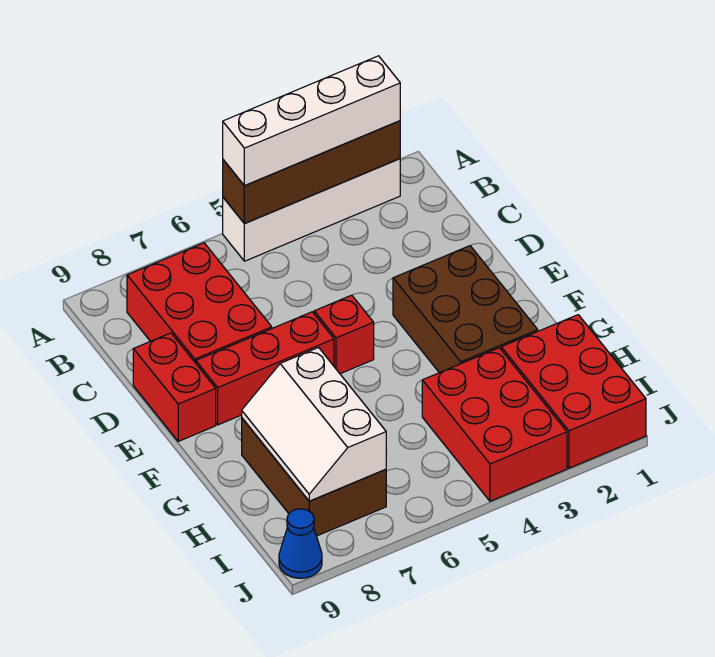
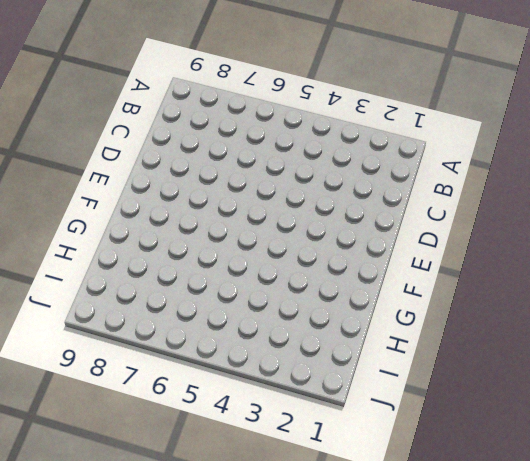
none -> white brick A2:A5 level 1
none -> red brick B7:D8 level 1
none -> red brick D9:E9 level 1

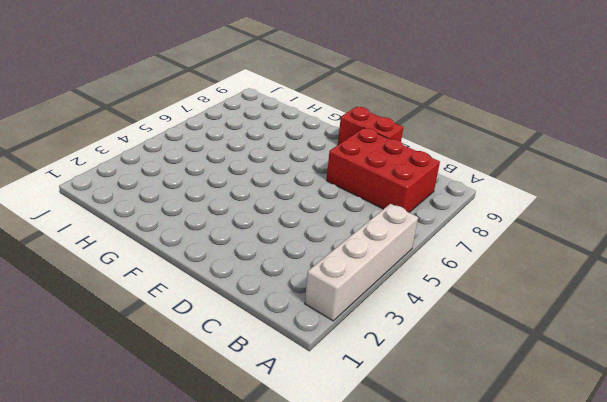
none -> brown brick E2:G3 level 1
none -> red brick E5 level 1
none -> red brick E6:E8 level 1

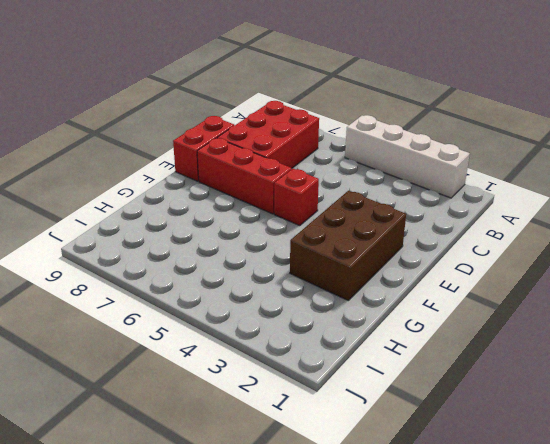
none -> brown brick G7:I8 level 1
none -> red brick H1:J2 level 1
none -> red brick H3:J4 level 1

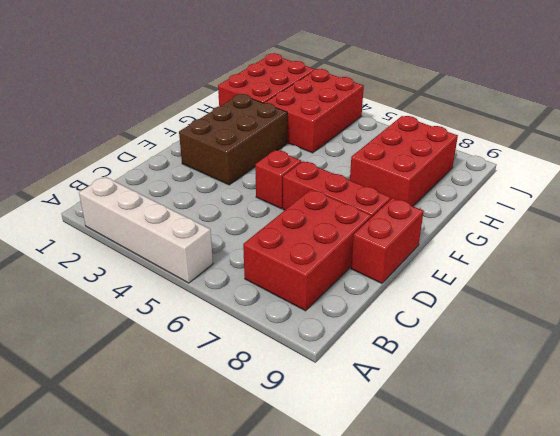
red brick G7:I8 level 1 -> brown brick G7:I8 level 1
none -> blue cone J9 level 1
none -> brown brick A2:A5 level 2
none -> white slope G7:I8 level 2 top 7

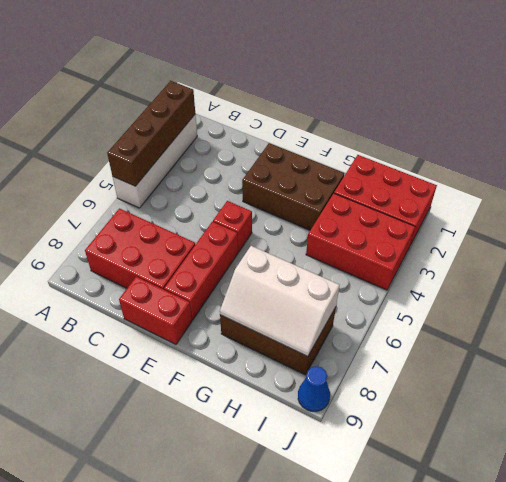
none -> white brick A2:A5 level 3

